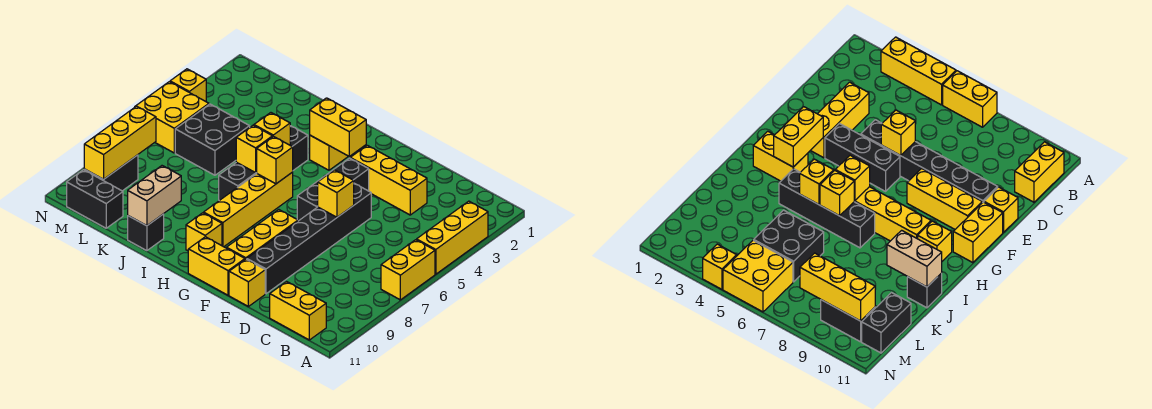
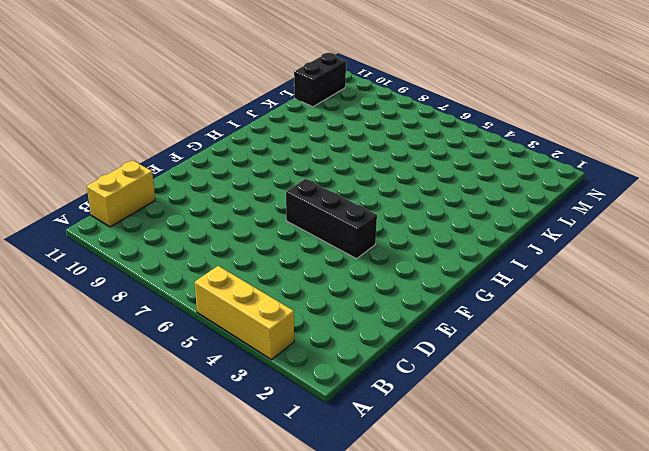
none -> yellow brick A6:A7 level 1
none -> yellow brick D3:F3 level 1
none -> black brick E5:E10 level 1

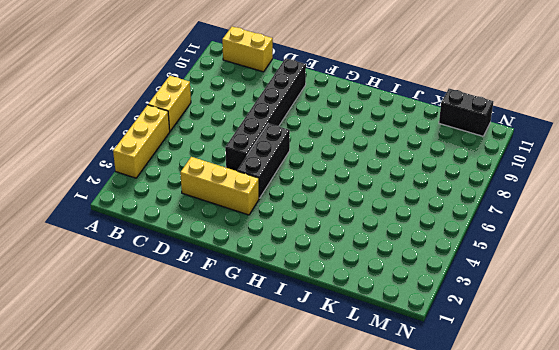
none -> yellow brick E11 level 1
none -> yellow brick F8:F10 level 1
none -> yellow brick F11:G11 level 1

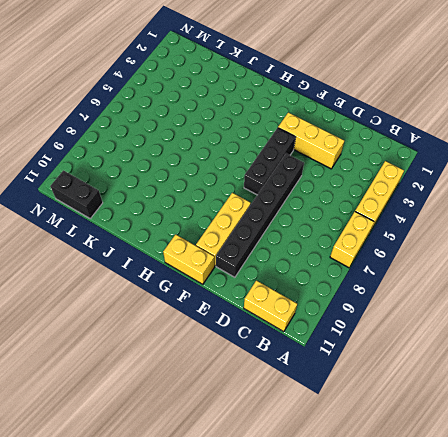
none -> yellow brick E11 level 1
none -> yellow brick H2:H3 level 1
none -> yellow brick H6:H9 level 1

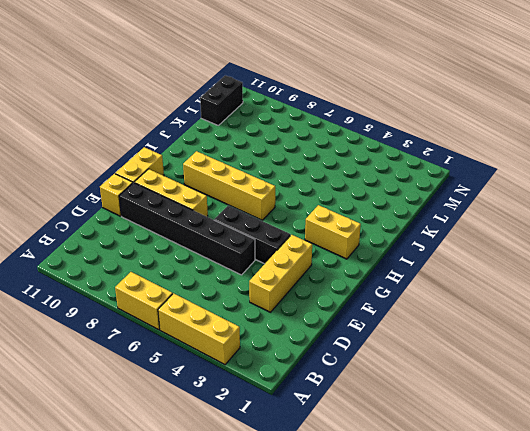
none -> yellow brick B11:C11 level 1
none -> yellow brick H10 level 1
none -> black brick I4:I7 level 1

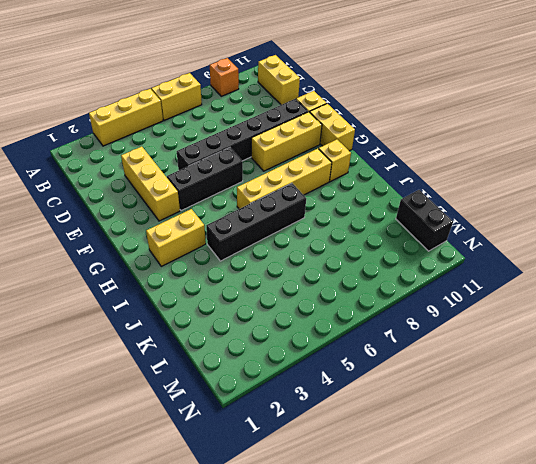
orange brick A9 level 1 -> none
none -> black brick J11 level 1
none -> black brick K5:L6 level 1
none -> yellow brick M5:N6 level 1

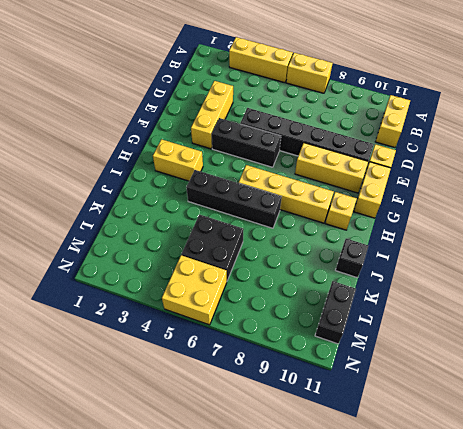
none -> black brick M9:M10 level 1
none -> yellow brick N4 level 1
none -> yellow brick E6 level 2

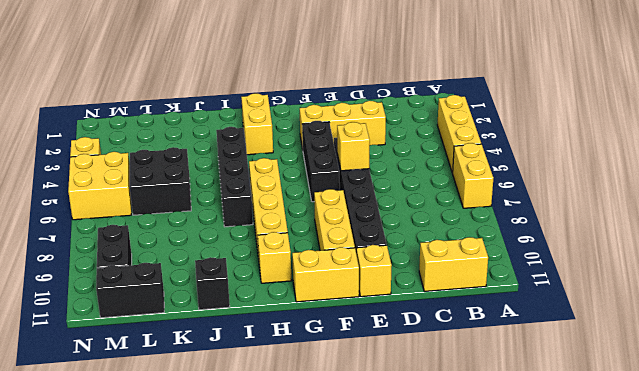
none -> yellow brick G3:H3 level 2
none -> yellow brick H6 level 2
none -> yellow brick I5 level 2

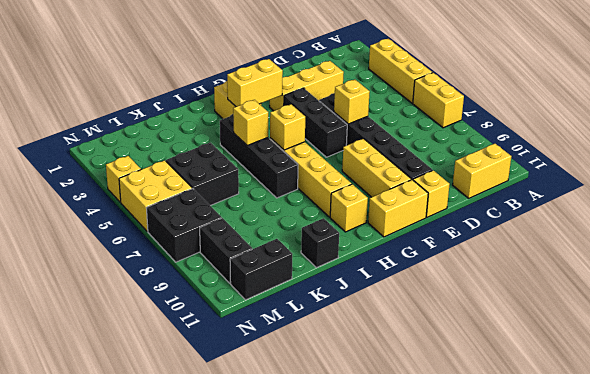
black brick M7:N8 level 1 -> none
none -> yellow brick I6 level 2
none -> tan brick J10:J11 level 2
none -> yellow brick M8:M10 level 2

